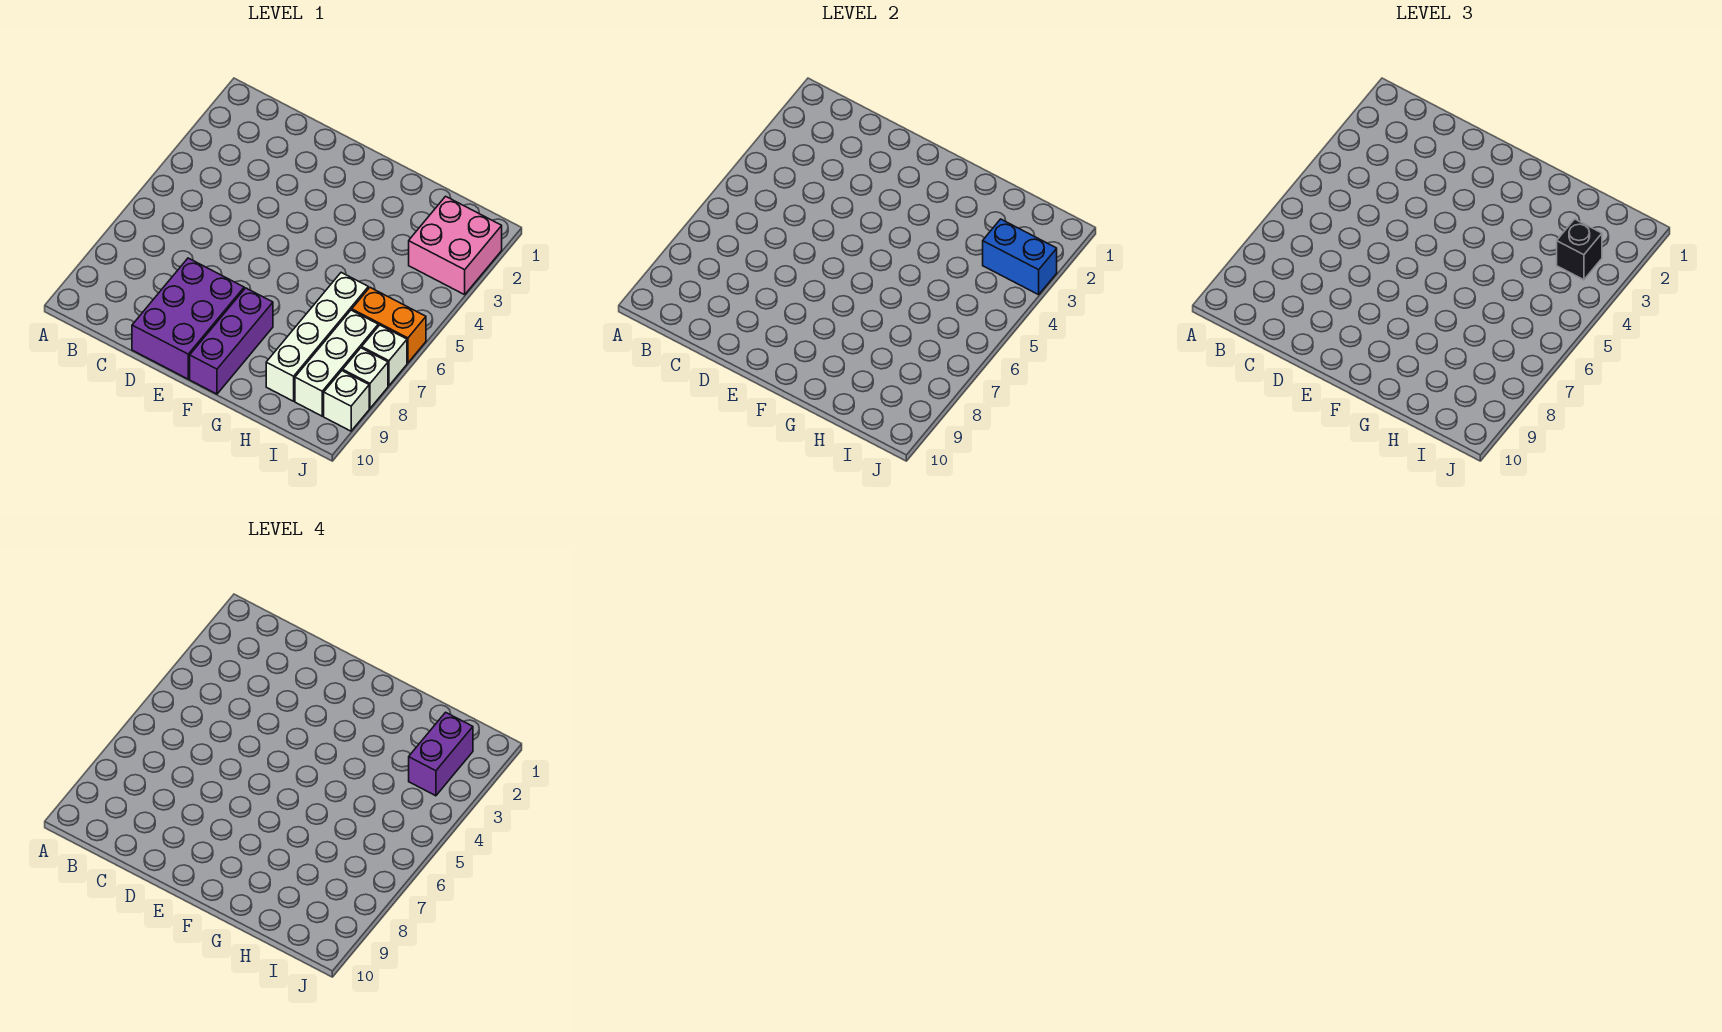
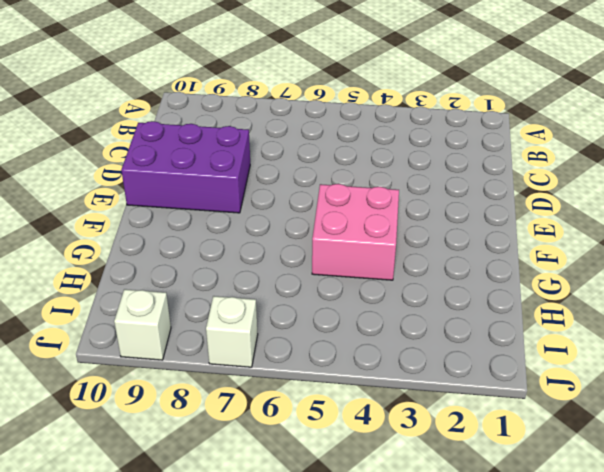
pink brick F4:G5 level 1 -> pink brick I2:J3 level 1
none -> purple brick F8:F10 level 1
none -> white brick H6:H9 level 1
none -> orange brick I6:J6 level 1

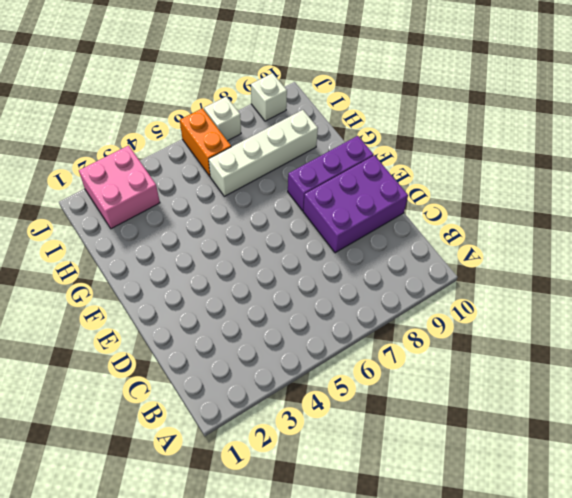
none -> white brick I7:I9 level 1
none -> white brick J8 level 1
none -> blue brick I3:J3 level 2

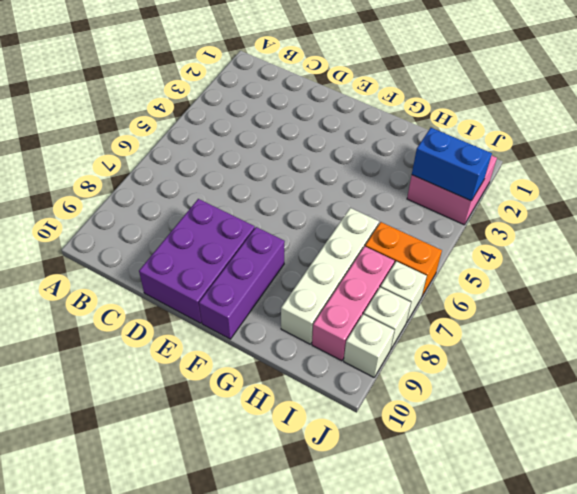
pink brick I7:I9 level 1 -> white brick I7:I9 level 1
none -> black brick I3 level 3
none -> purple brick I2:I3 level 4

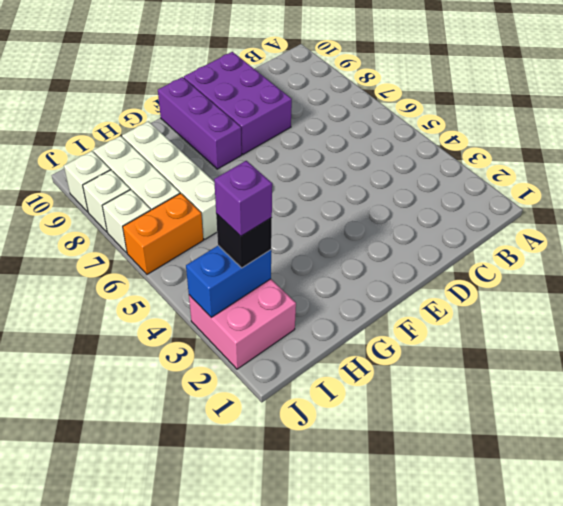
purple brick I3 level 4 -> purple brick I2:I3 level 4

